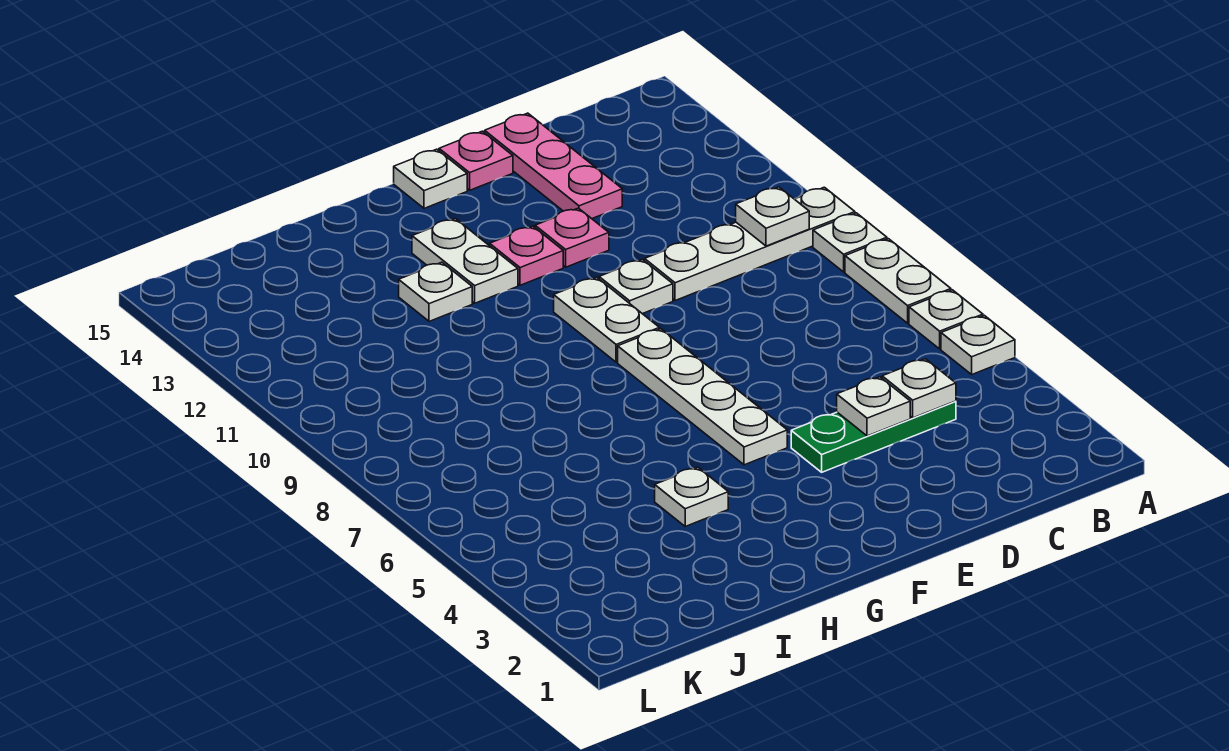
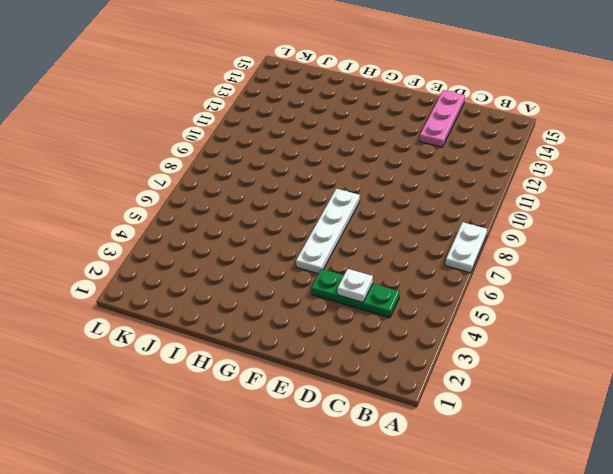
none -> white plate A5 level 1
none -> white plate A6 level 1
none -> white plate A9 level 1

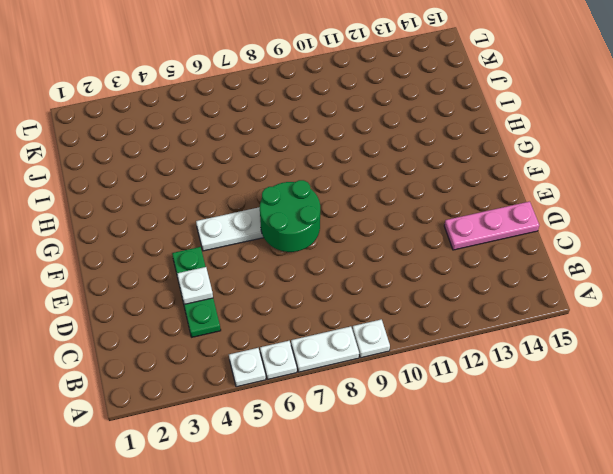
green round brick E7:F8 level 2 -> none
none -> white plate A10:D10 level 1
none -> white plate E10 level 1
none -> pink plate E12 level 1

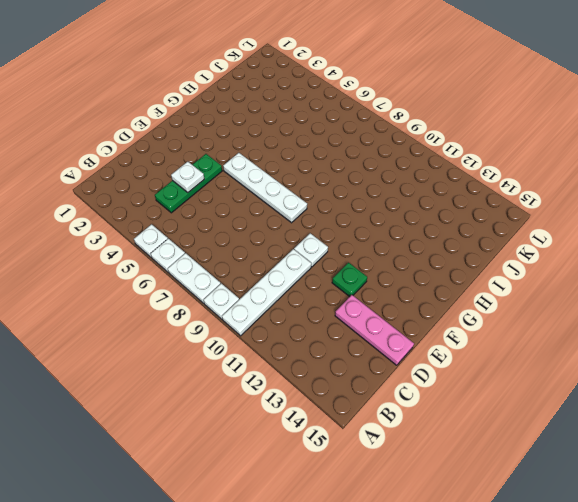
green plate E12 level 1 -> pink plate E12 level 1
none -> pink plate E15 level 1
none -> white plate F9:F10 level 1
none -> pink plate F12 level 1

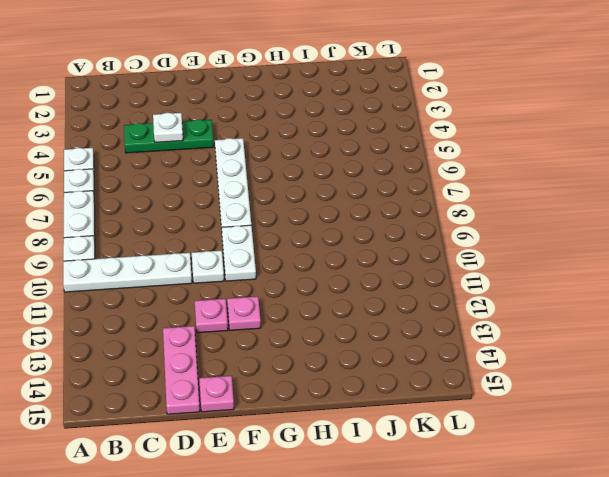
none -> white plate F15 level 1
none -> white plate G12:G13 level 1
none -> white plate H4 level 1

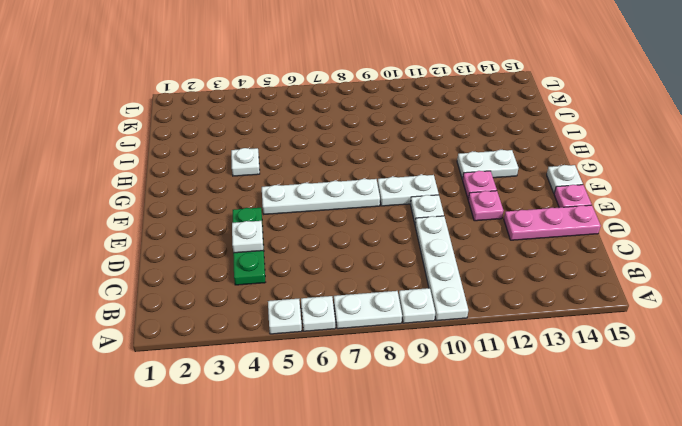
none -> white plate H12 level 1
none -> white plate B10 level 2
none -> white plate C4 level 2

